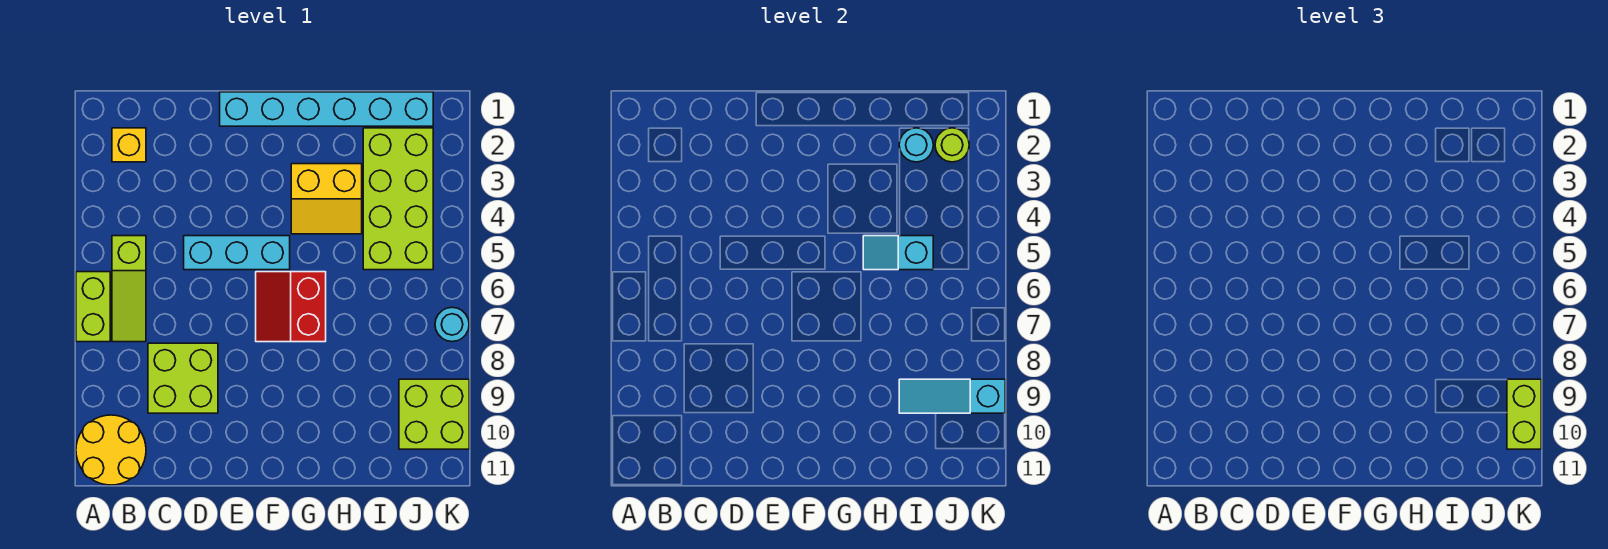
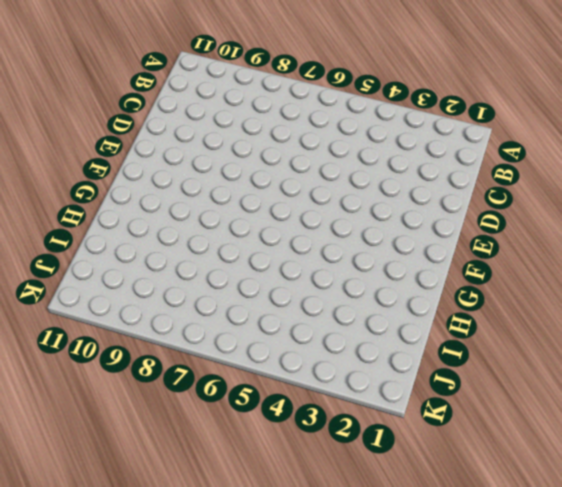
none -> lime brick A6:A7 level 1
none -> yellow round brick A10:B11 level 1
none -> yellow brick B2 level 1

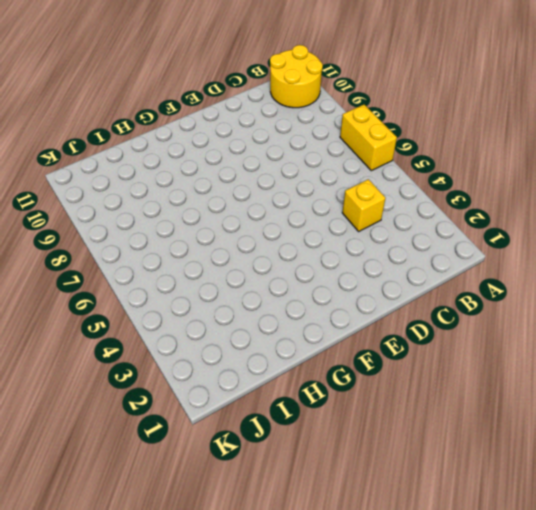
yellow brick A6:A7 level 1 -> lime brick A6:A7 level 1
yellow brick C4 level 1 -> yellow brick B2 level 1
none -> lime slope B5:B7 level 1 top 5
none -> lime brick C8:D9 level 1
none -> cyan brick D5:F5 level 1

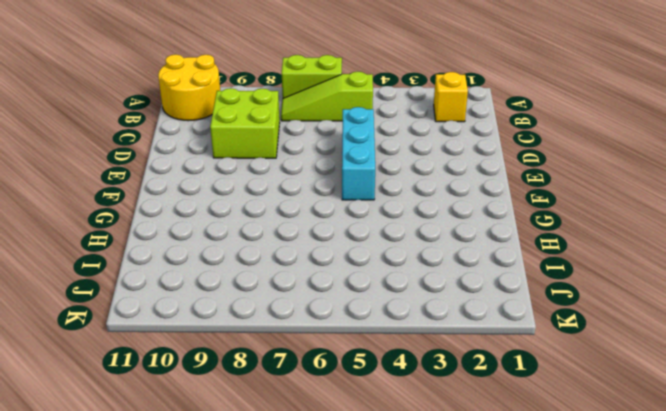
none -> cyan brick E1:J1 level 1
none -> red slope F6:G7 level 1 top G
none -> yellow slope G3:H4 level 1 top 3

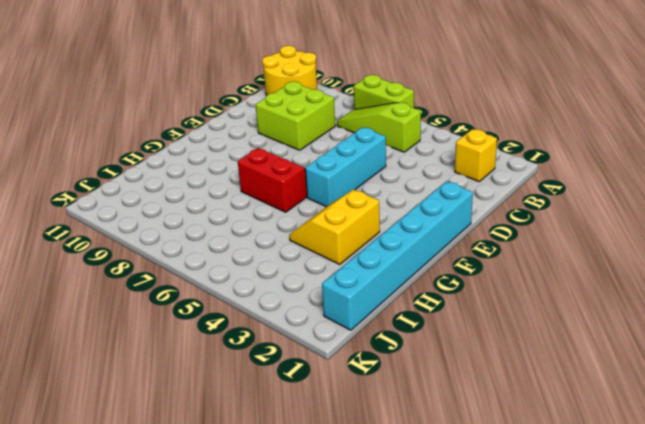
none -> lime brick I2:J5 level 1
none -> lime brick J9:K10 level 1
none -> cyan round brick K7 level 1

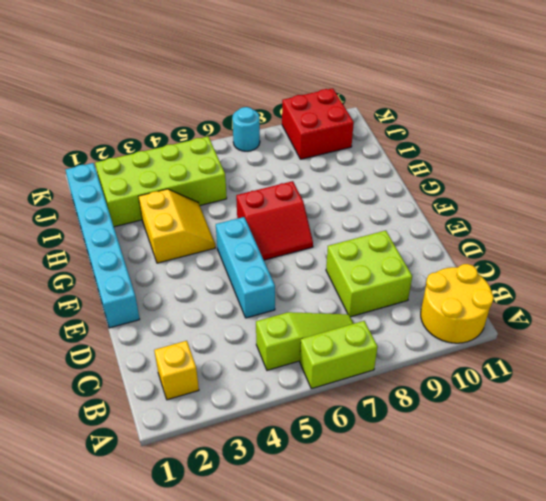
red brick J9:K10 level 1 -> lime brick J9:K10 level 1
none -> cyan slope H5:I5 level 2 top I
none -> cyan round brick I2 level 2
none -> cyan slope I9:K9 level 2 top K

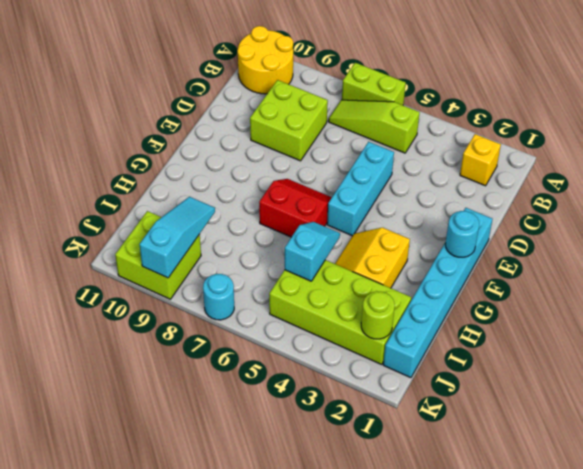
cyan round brick F1 level 2 -> cyan round brick I2 level 2
none -> lime brick K9:K10 level 3

